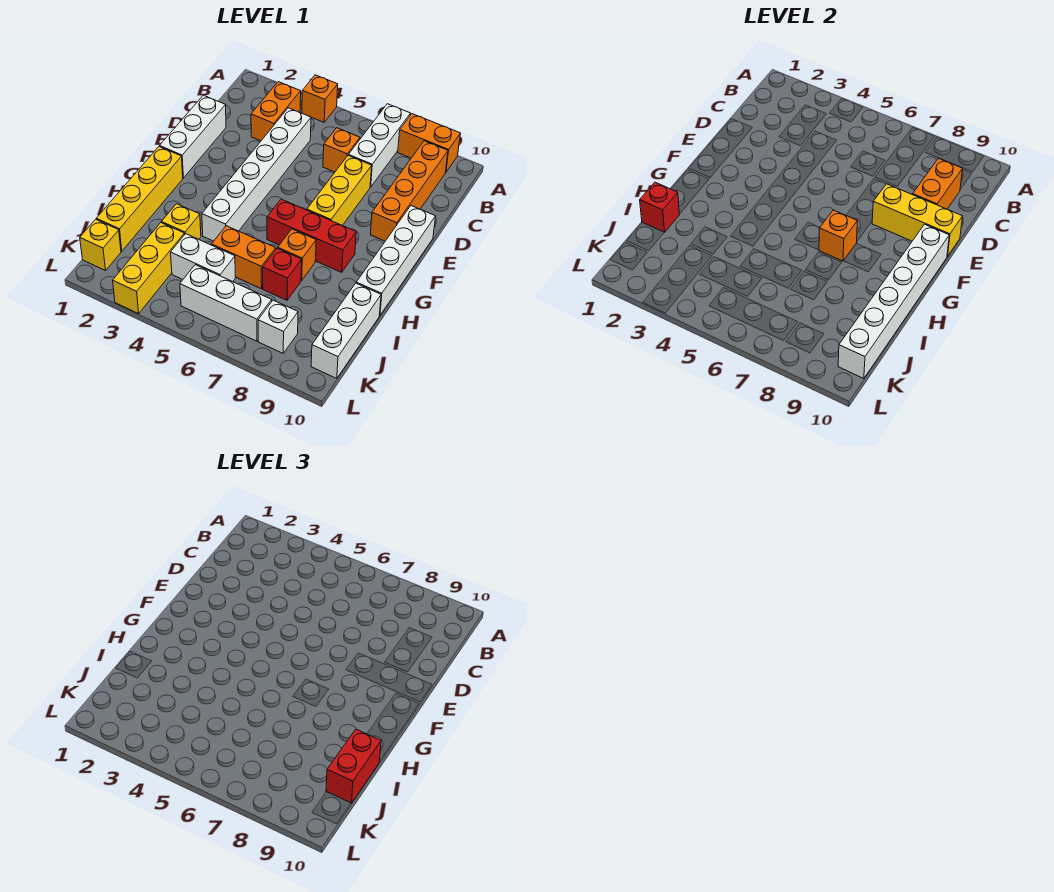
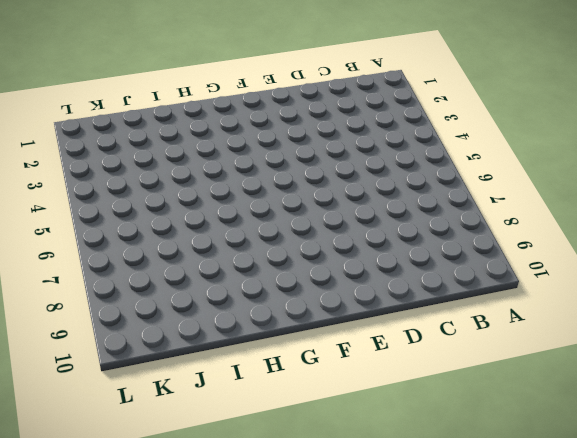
none -> orange brick A4 level 1
none -> white brick A7:C7 level 1
none -> orange brick A8:A9 level 1

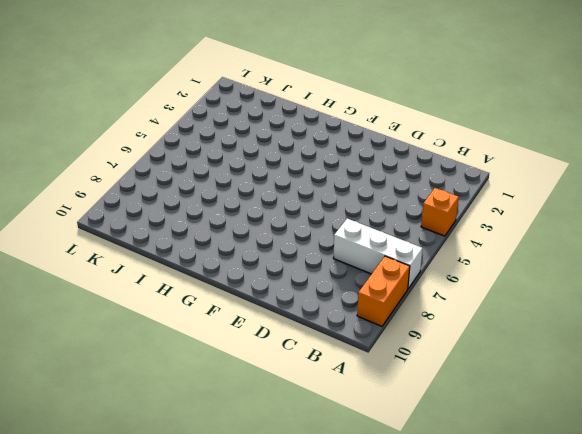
none -> orange brick B3:C3 level 1
none -> orange brick B9:E9 level 1
none -> white brick C4:H4 level 1

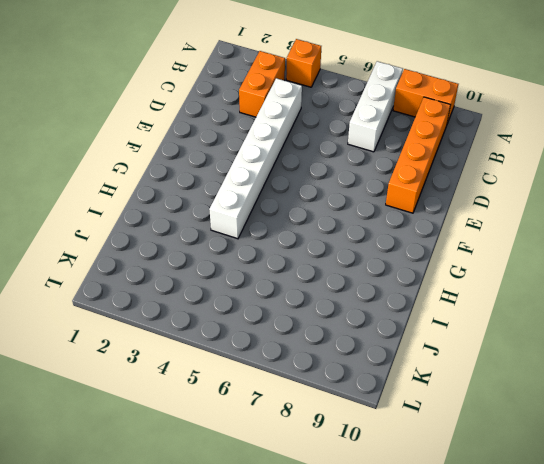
none -> orange brick C6 level 1
none -> white brick D1:F1 level 1
none -> yellow brick D7:F7 level 1

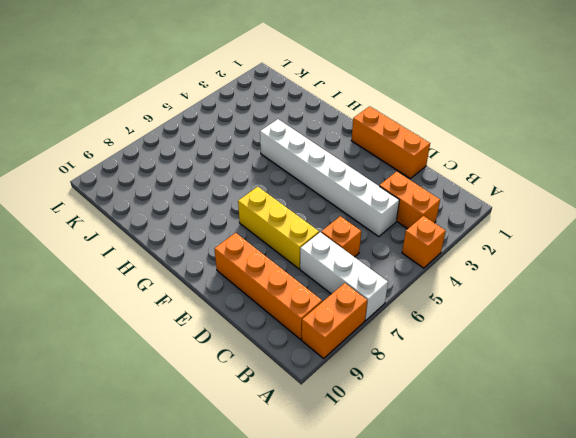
orange brick D1:F1 level 1 -> white brick D1:F1 level 1
none -> white brick E10:H10 level 1
none -> yellow brick G1:J1 level 1
none -> red brick G6:G8 level 1

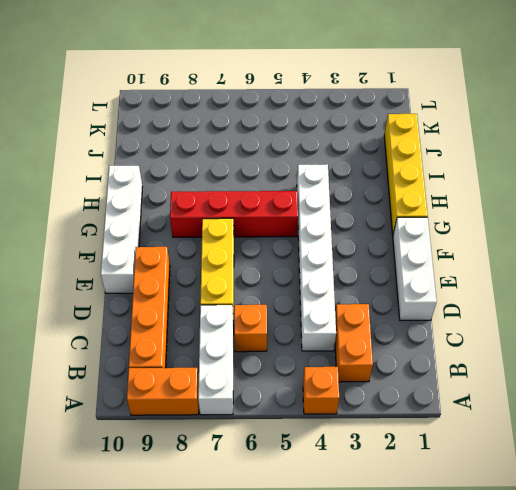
red brick G5:G8 level 1 -> red brick G6:G8 level 1
none -> orange brick H7 level 1
none -> yellow brick I3 level 1
none -> orange brick I5:I6 level 1

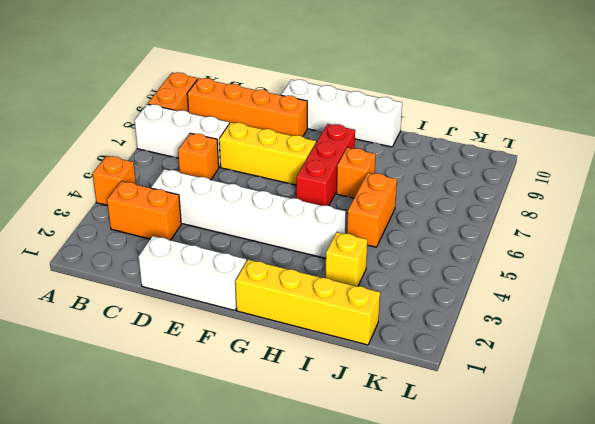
none -> red brick I7 level 1
none -> white brick I10:K10 level 1
none -> yellow brick J3:L3 level 1

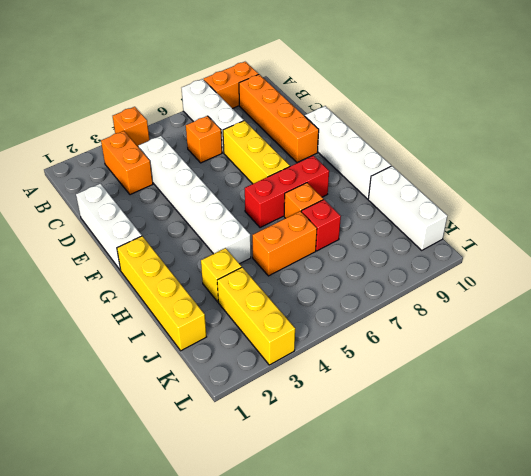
none -> white brick J4:J5 level 1
none -> yellow brick K1 level 1
none -> white brick K5:K7 level 1

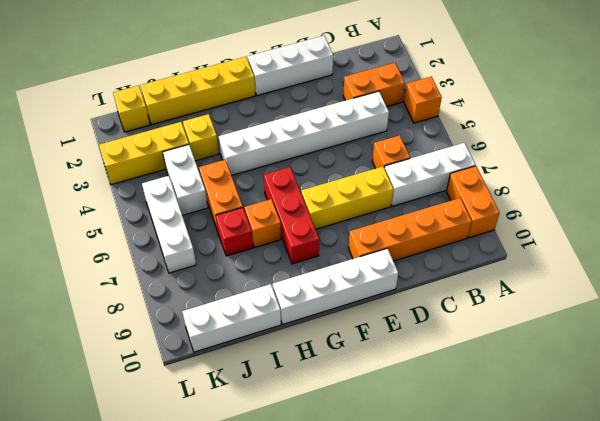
none -> white brick K8 level 1
none -> orange brick C9:D9 level 2
none -> yellow brick E8:E10 level 2

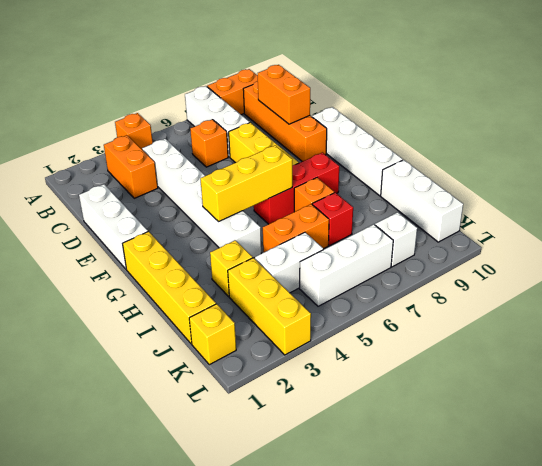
yellow brick G4:G6 level 2 -> yellow brick E8:E10 level 2
none -> white brick F10:K10 level 2
none -> orange brick G7 level 2
none -> red brick I1 level 2

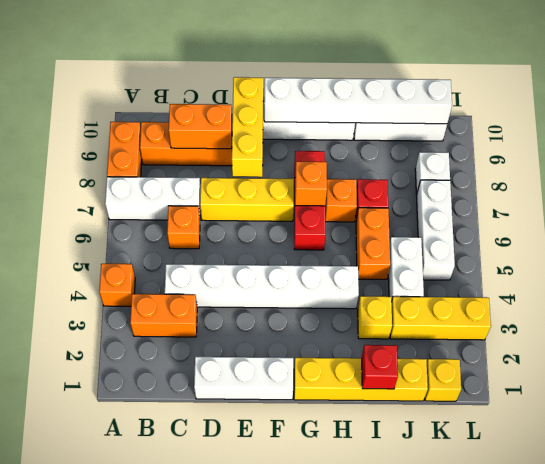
none -> red brick I10:J10 level 3

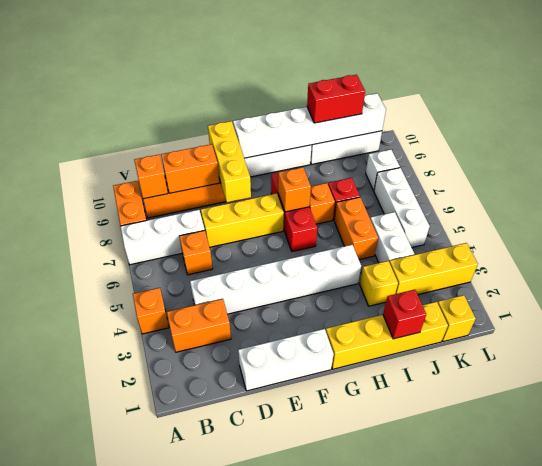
orange brick B9 level 2 -> none

